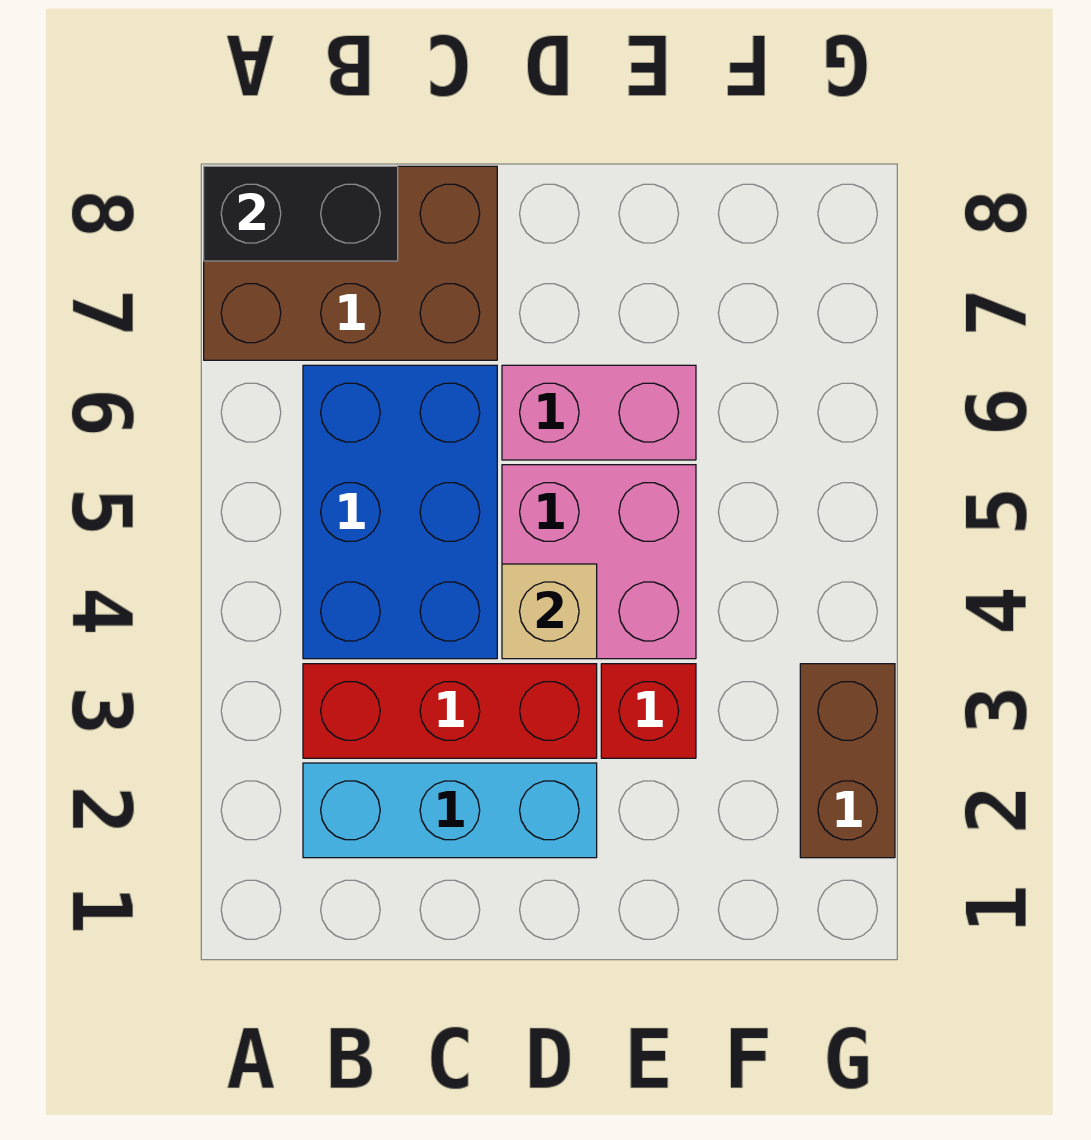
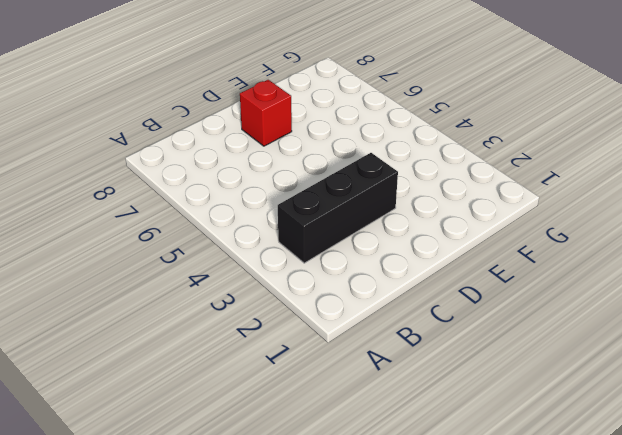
black brick B3:D3 level 1 -> red brick B3:D3 level 1
red brick D7 level 1 -> red brick E3 level 1
none -> brown brick A7:C8 level 1
none -> cyan brick B2:D2 level 1

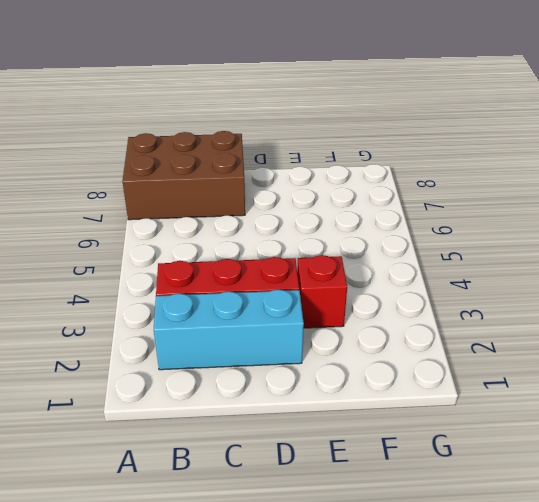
none -> blue brick B4:C6 level 1
none -> pink brick D4:E5 level 1

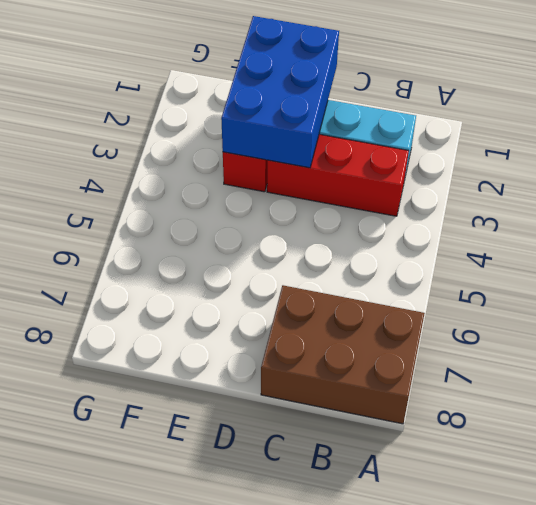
blue brick D1:E3 level 2 -> blue brick B4:C6 level 1
none -> pink brick D4:E5 level 1
none -> pink brick D6:E6 level 1

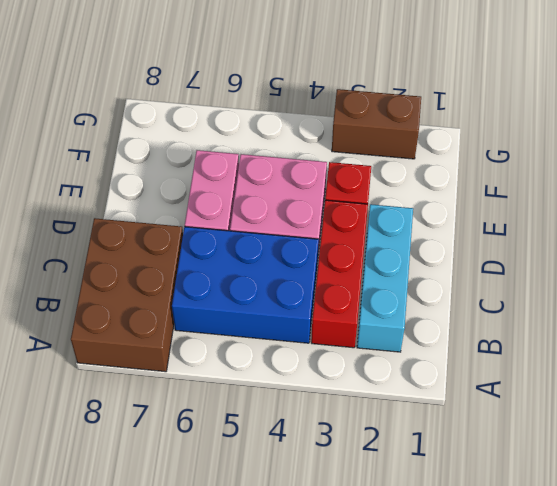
none -> black brick A8:B8 level 2
none -> tan brick D4 level 2

